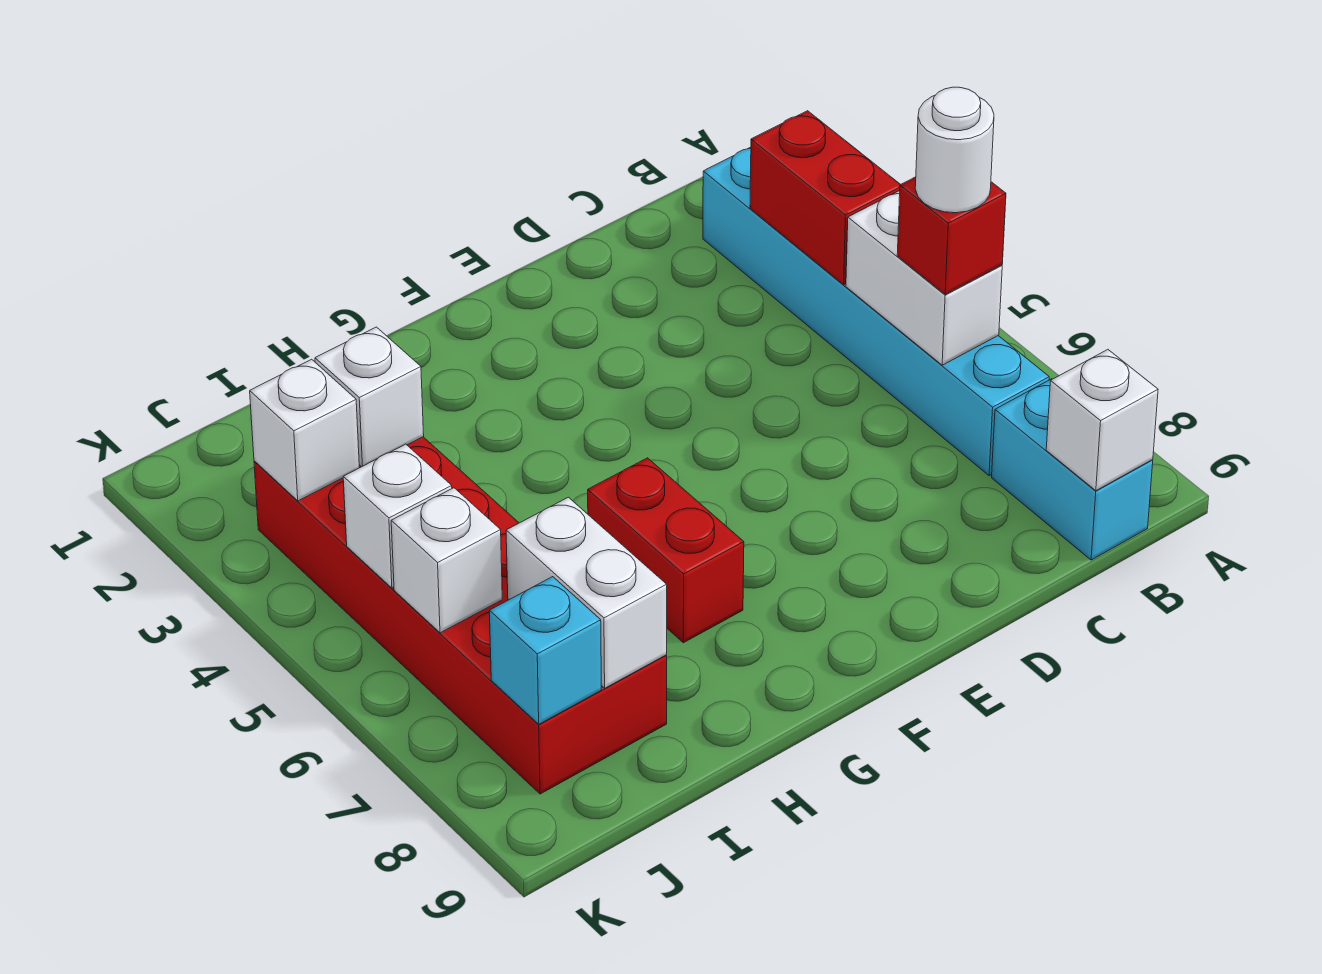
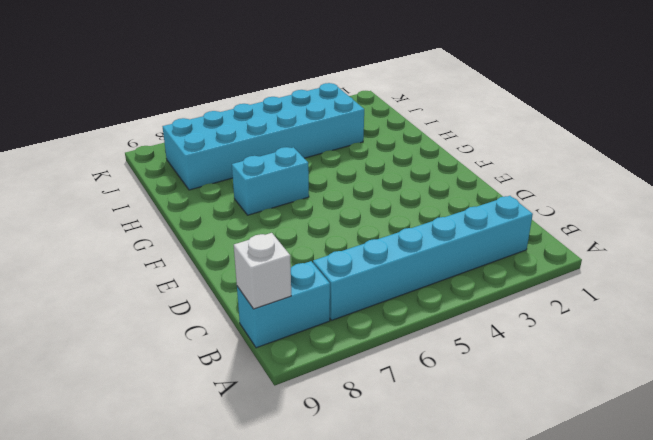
cyan brick G6:G7 level 1 -> red brick G6:G7 level 1
cyan brick I3:J8 level 1 -> red brick I3:J8 level 1
none -> red brick B3:B4 level 2
none -> white brick B5:B6 level 2
none -> white brick I3 level 2

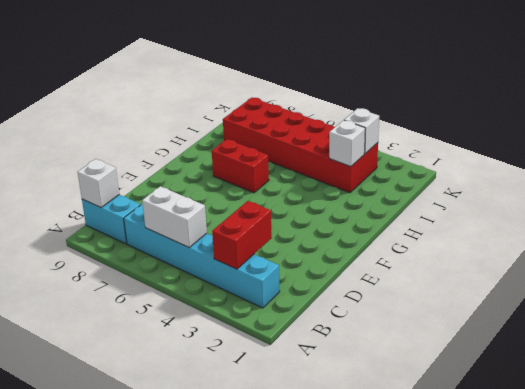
red brick B3:C3 level 2 -> red brick B3:B4 level 2
none -> white brick I7:I8 level 2
none -> white brick J5 level 2
none -> white brick J6 level 2

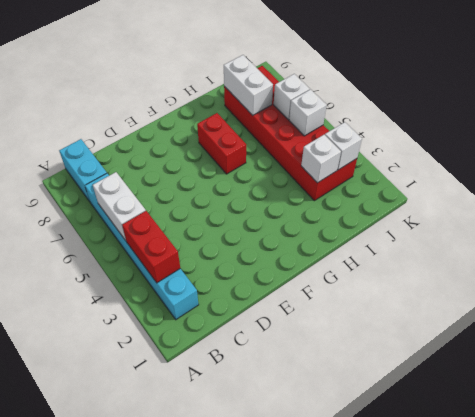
none -> white brick B9 level 2
none -> cyan brick J8 level 2
none -> red brick B6 level 3

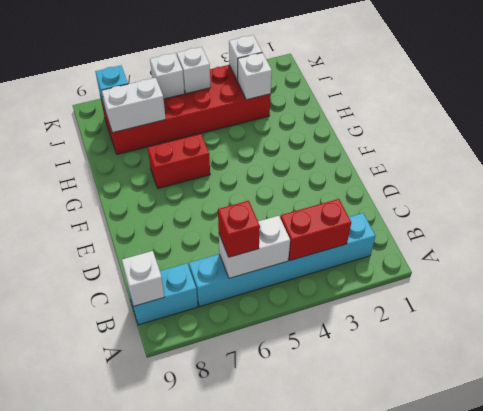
none -> white round brick B6 level 4

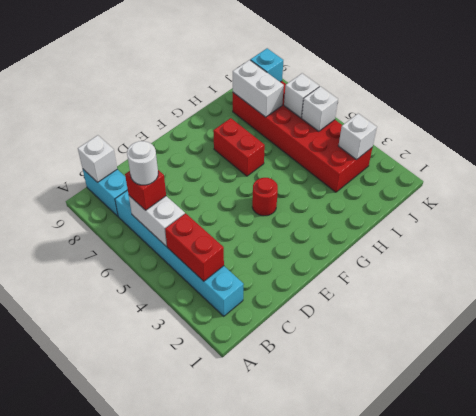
red round brick F4 level 1 -> none
none -> white brick I3 level 2

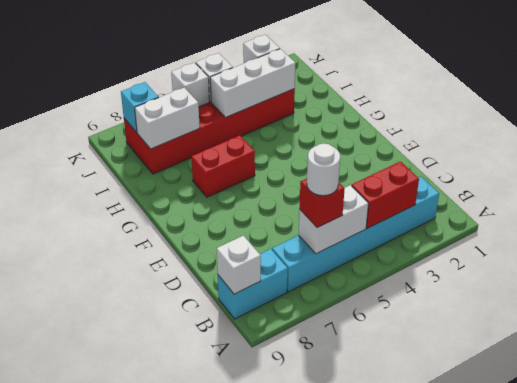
white brick I3:I5 level 2 -> white brick I3 level 2

